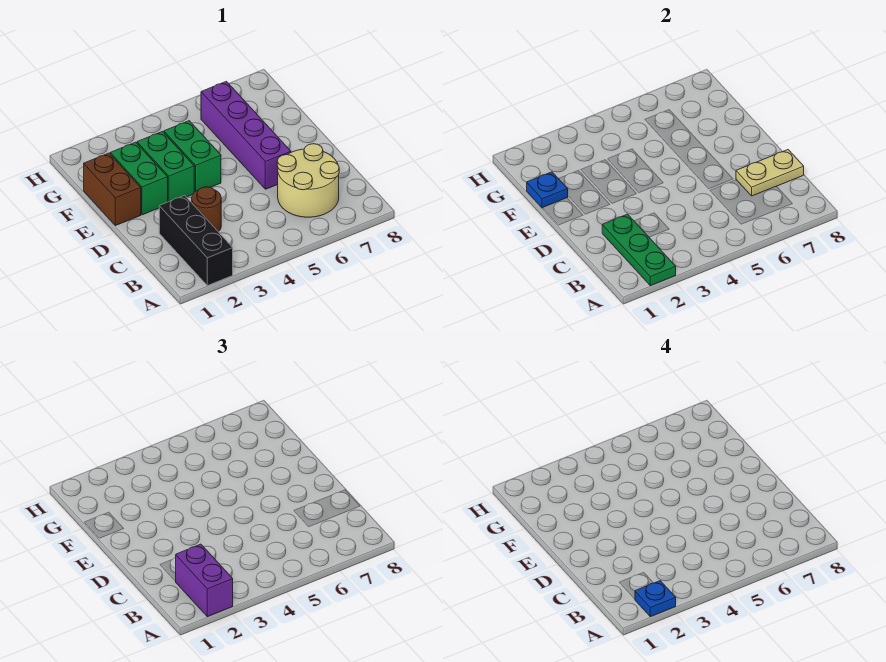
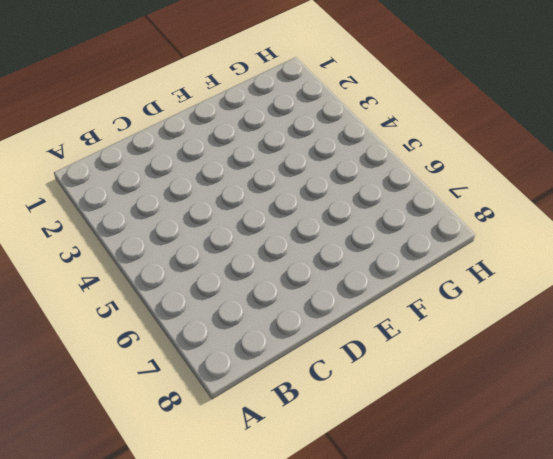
none -> black brick A2:C2 level 1
none -> tan round brick B6:C7 level 1
none -> brown round brick C3 level 1

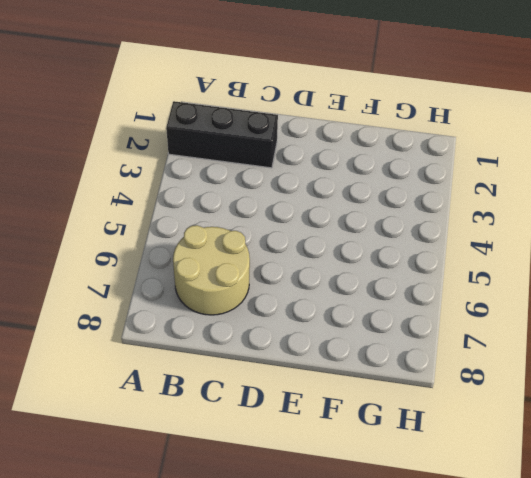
none -> brown round brick C3 level 1
none -> purple brick D6:G6 level 1
none -> brown brick E1:F1 level 1

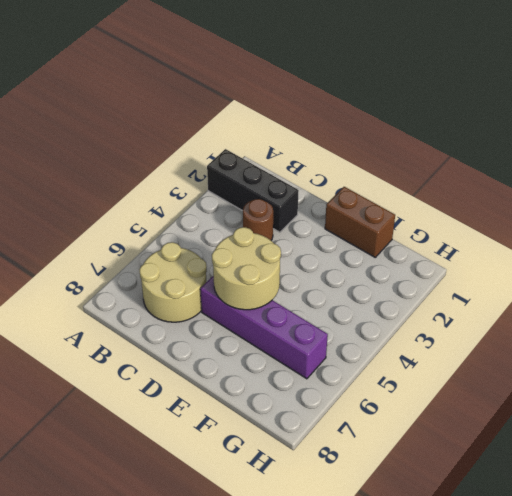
tan round brick D5:E6 level 2 -> none
none -> green brick E2:F2 level 1
none -> green brick E3:F3 level 1
none -> green brick E4:F4 level 1

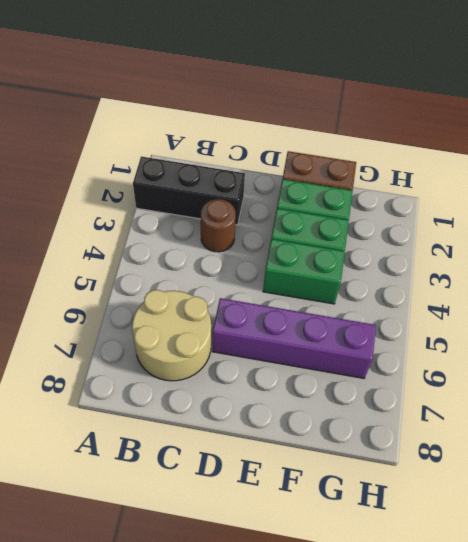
none -> green plate A2:C2 level 2
none -> tan plate C7:C8 level 2
none -> blue plate F1 level 2

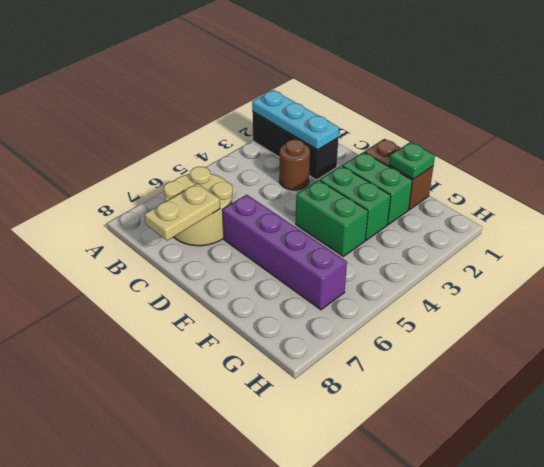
cyan plate A2:C2 level 2 -> green plate A2:C2 level 2
green plate F1 level 2 -> blue plate F1 level 2
none -> purple brick A2:B2 level 3
none -> blue plate A2 level 4

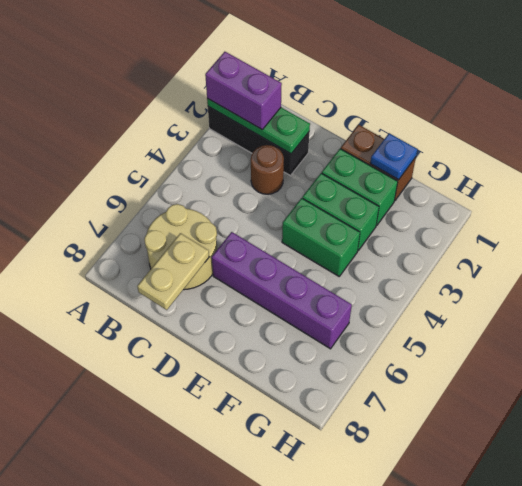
none -> blue plate A2 level 4

